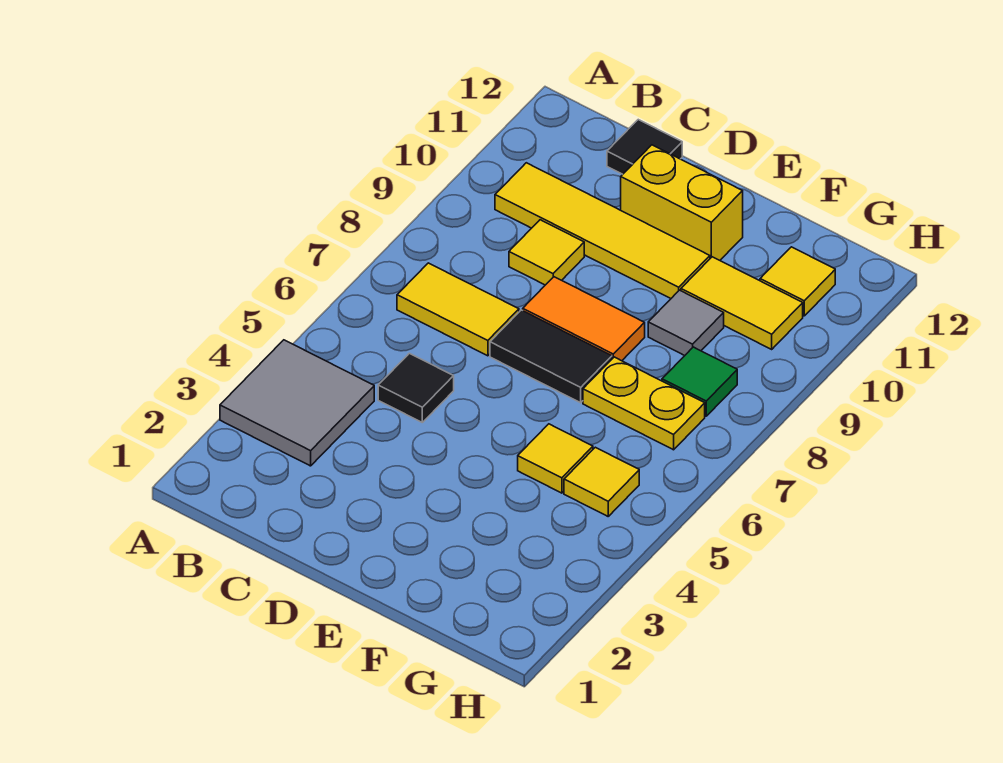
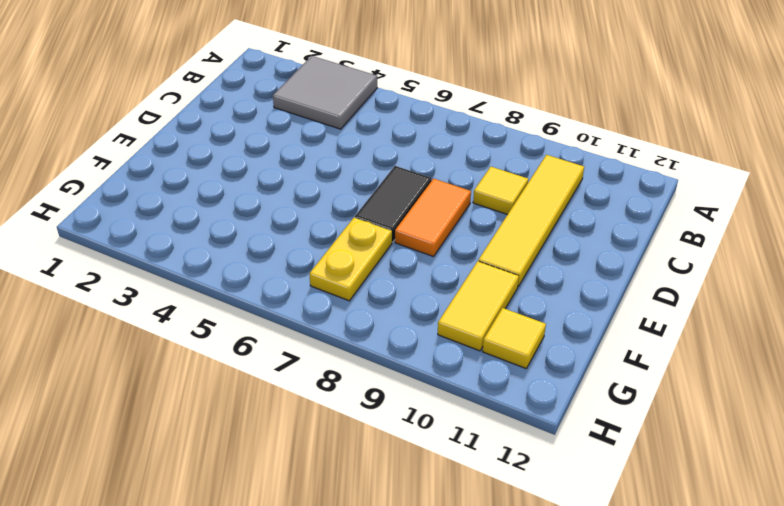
none -> yellow tile B7:C7 level 1
none -> black tile C5 level 1
none -> black tile C12 level 1

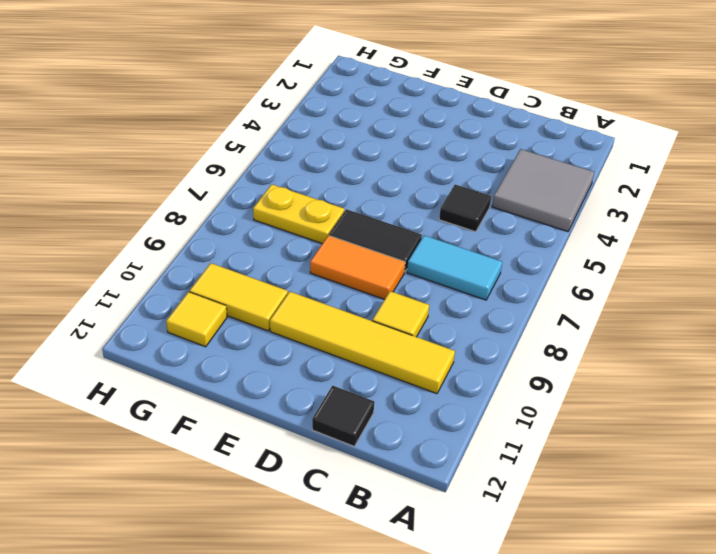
cyan tile B7:C7 level 1 -> yellow tile B7:C7 level 1
none -> yellow brick D11:E11 level 1
none -> yellow tile F5 level 1
none -> grey tile F9 level 1

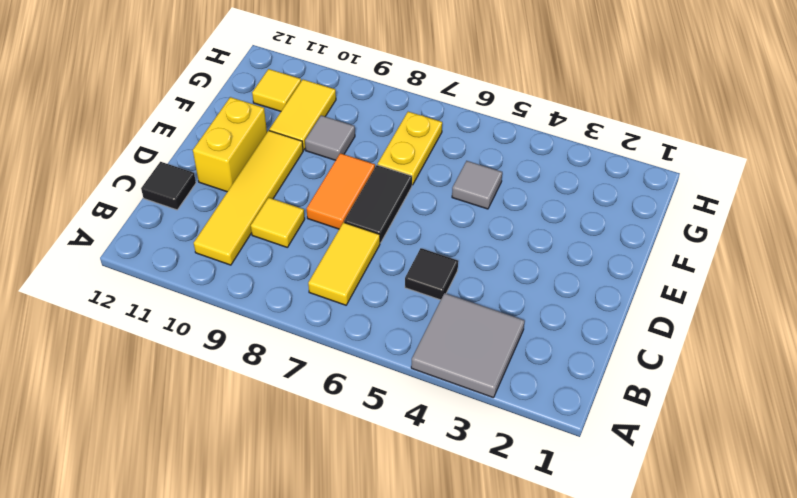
grey tile F5 level 1 -> yellow tile F5 level 1
none -> yellow tile G5 level 1
none -> green tile G8 level 1

